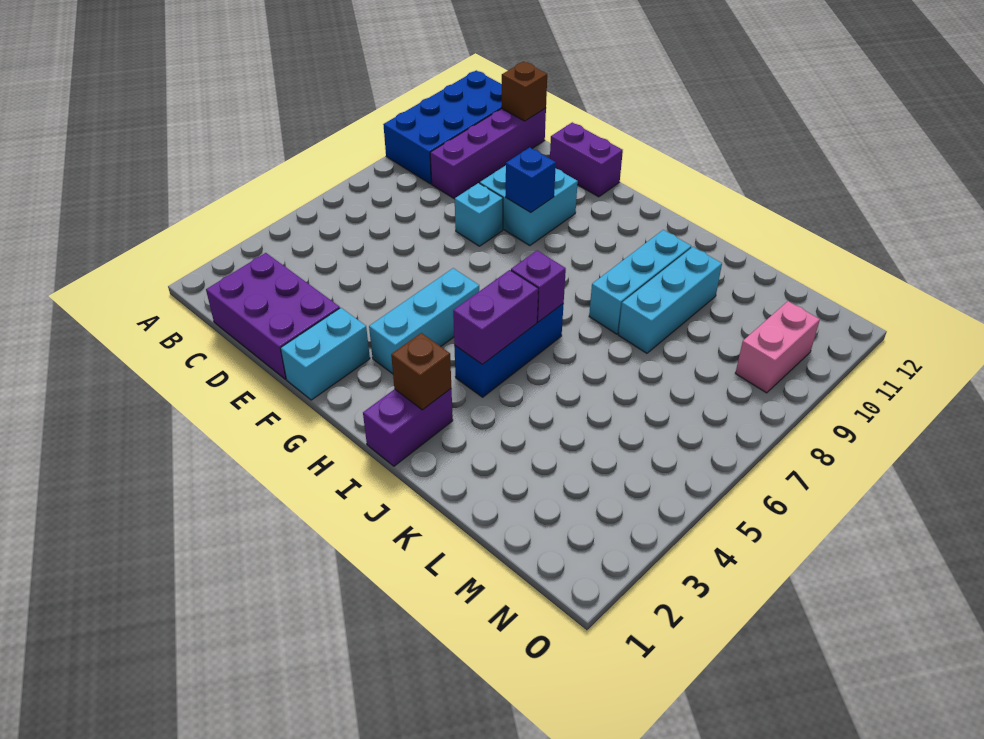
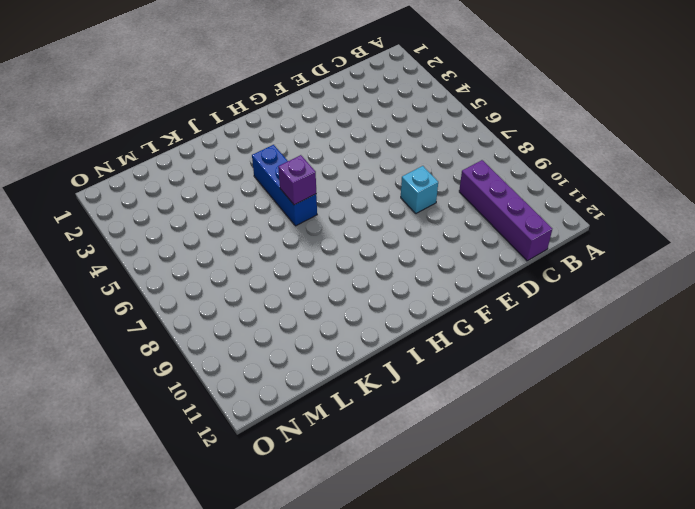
none -> blue brick A9:B12 level 1
none -> purple brick C1:E2 level 1
none -> cyan brick E9:F10 level 1

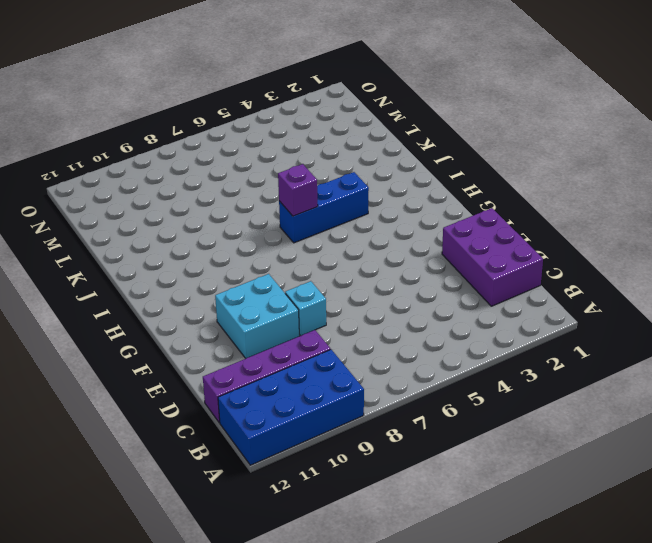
none -> purple brick E12:F12 level 1
none -> cyan brick F1:F2 level 1
none -> cyan brick G3:G5 level 1

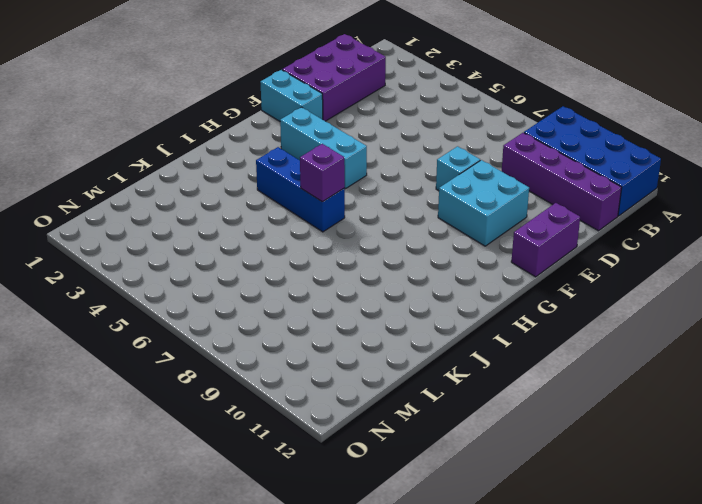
none -> purple brick I1:I2 level 1
none -> cyan brick J8:J10 level 1
none -> cyan brick K8:K10 level 1

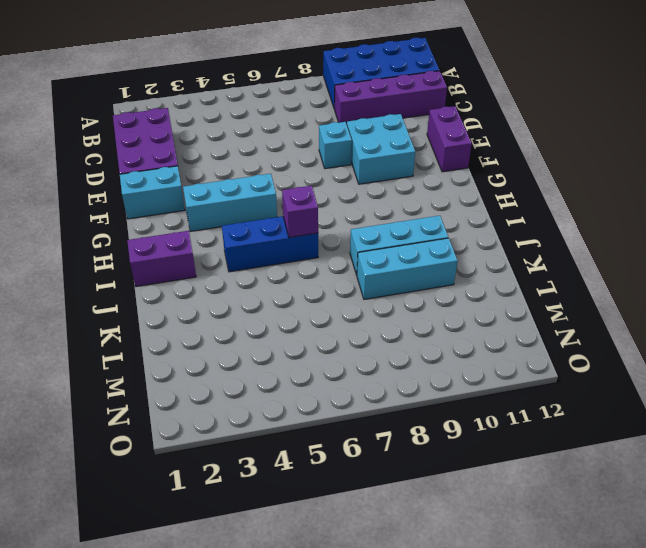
none -> pink brick N9:N10 level 1
none -> brown brick C12 level 2
none -> blue brick F9 level 2

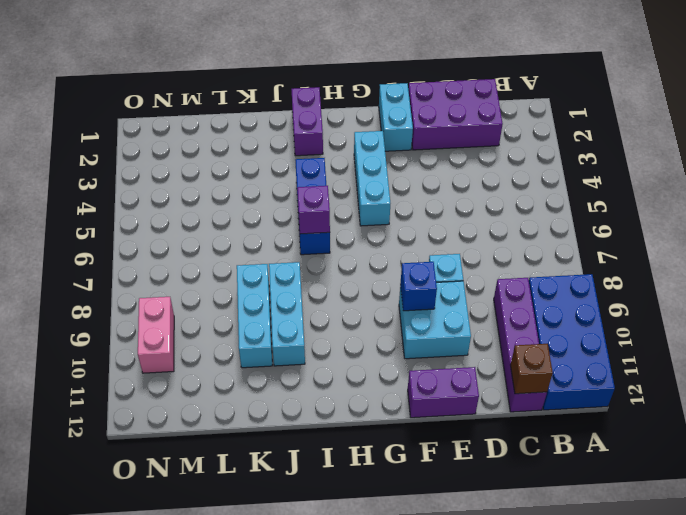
none -> brown brick I2 level 2
none -> purple brick I4:I5 level 2

